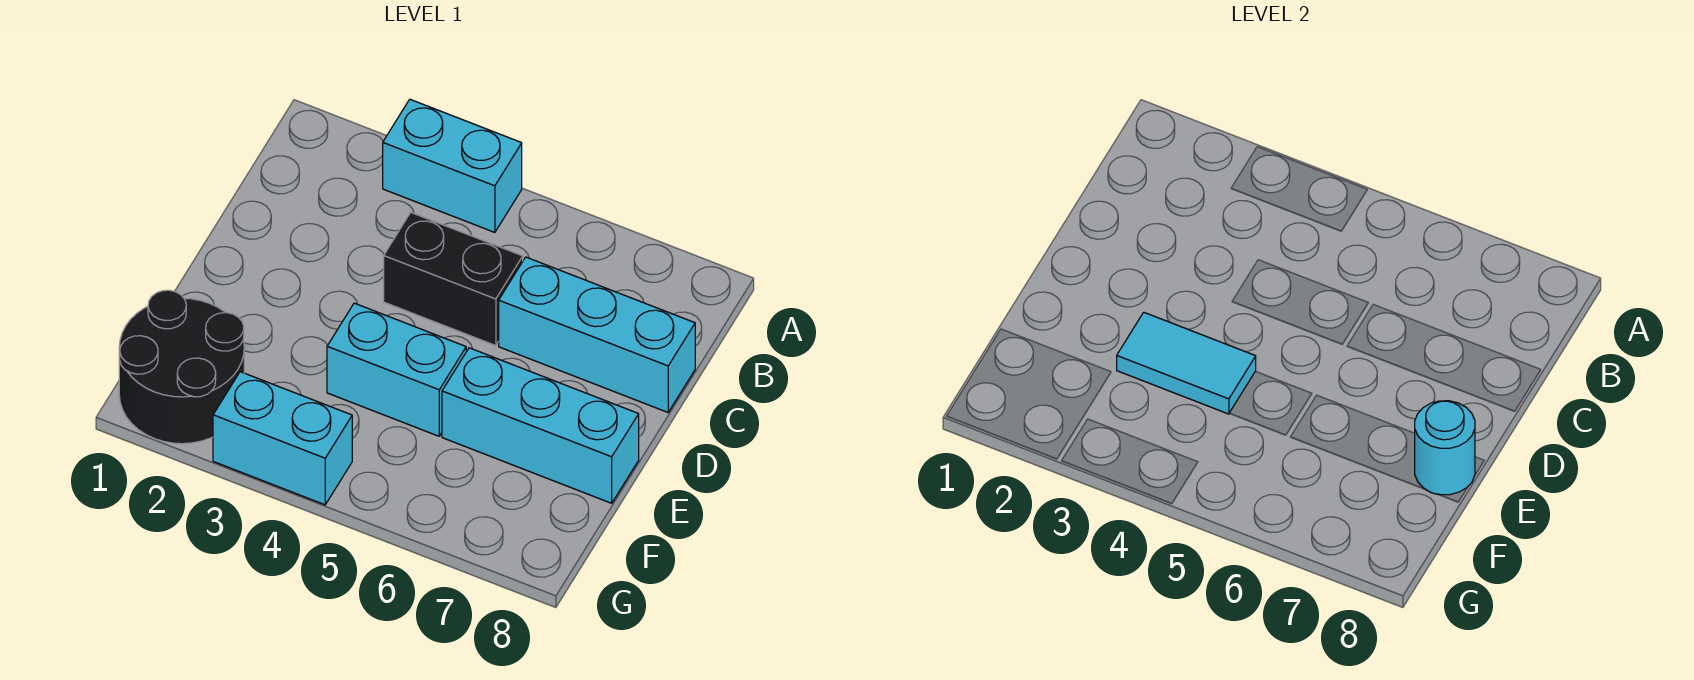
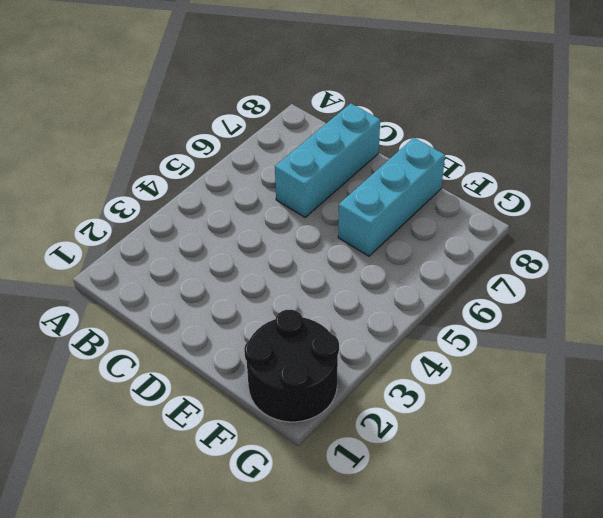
none -> cyan brick A3:A4 level 1
none -> black brick C4:C5 level 1

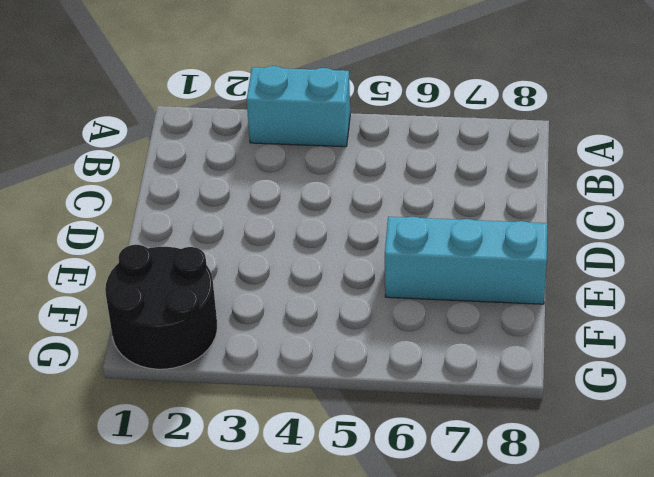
none -> black brick C4:C5 level 1
none -> cyan brick C6:C8 level 1

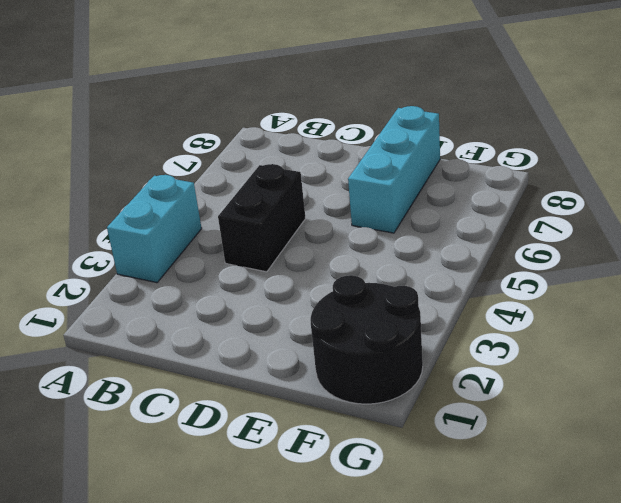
none -> cyan brick C6:C8 level 1
none -> cyan brick E4:E5 level 1

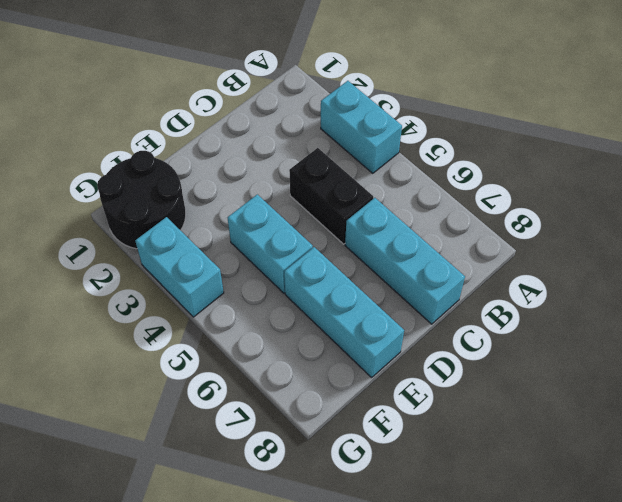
none -> cyan tile E3:E4 level 2
none -> cyan round brick E8 level 2

